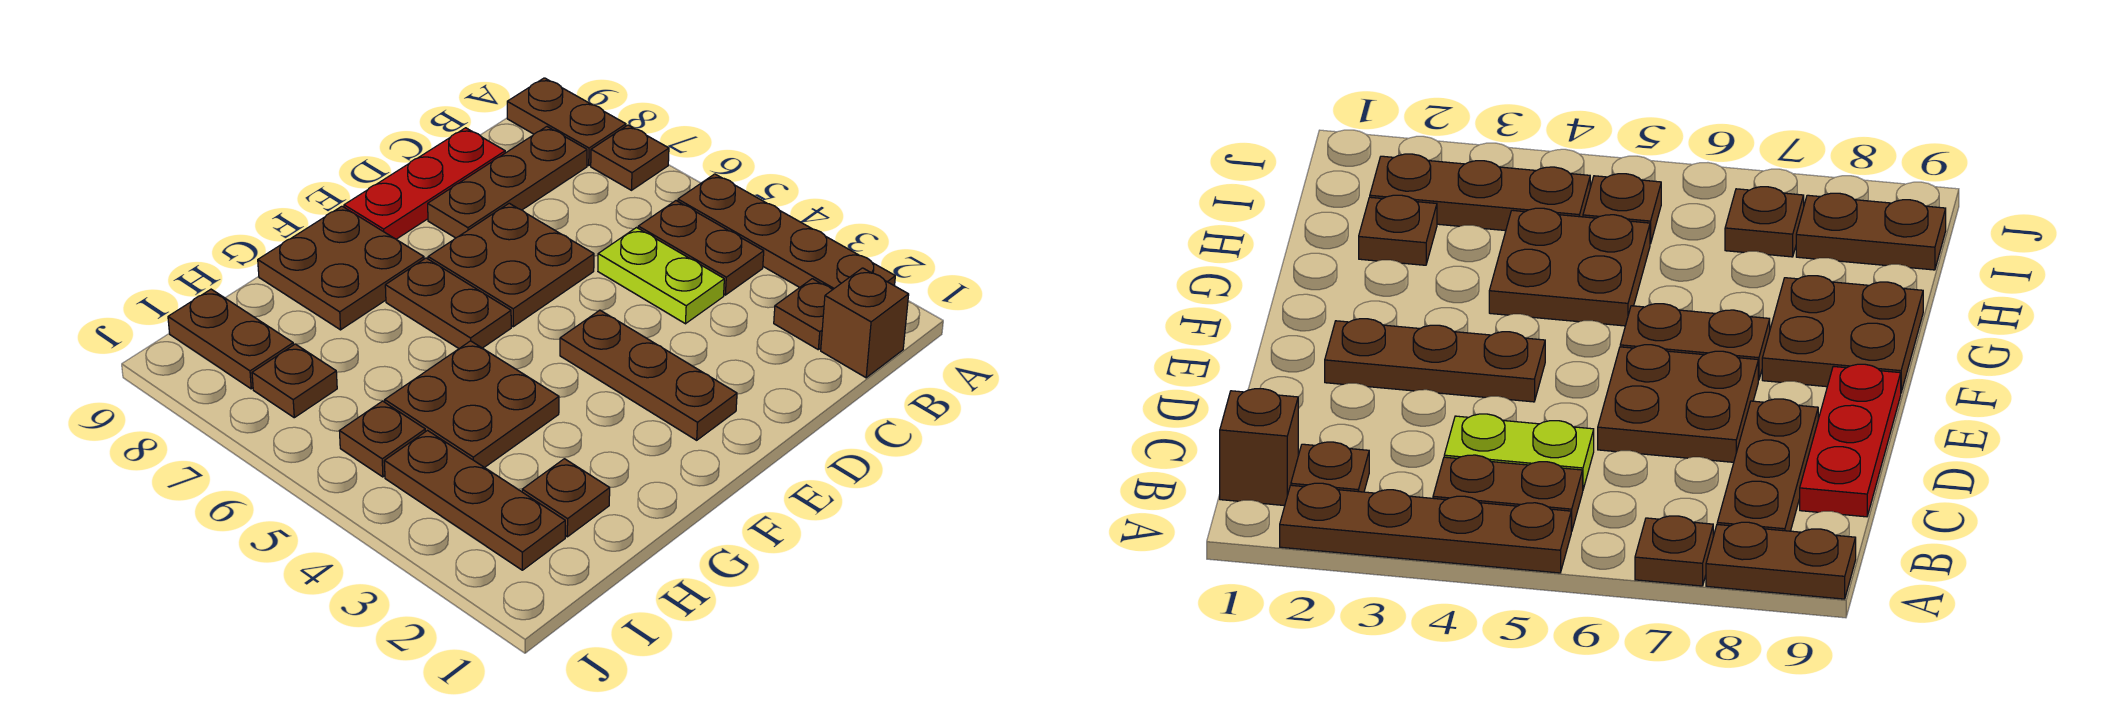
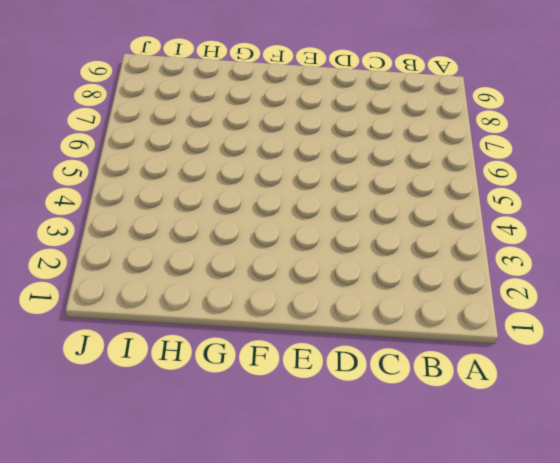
none -> brown plate A2:A5 level 1
none -> brown plate A7 level 1
none -> brown plate A8:A9 level 1

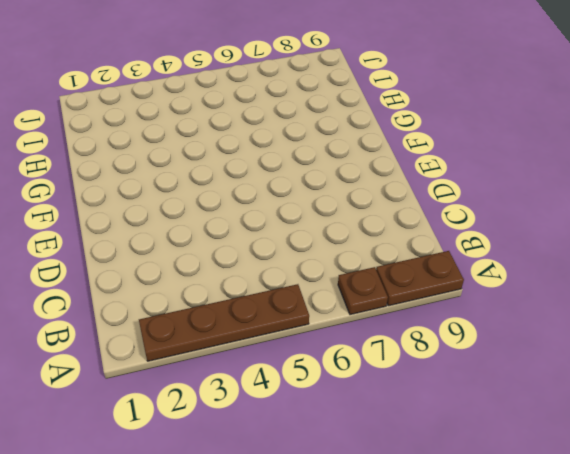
none -> brown brick B1 level 1
none -> brown plate B2 level 1
none -> brown plate B4:B5 level 1

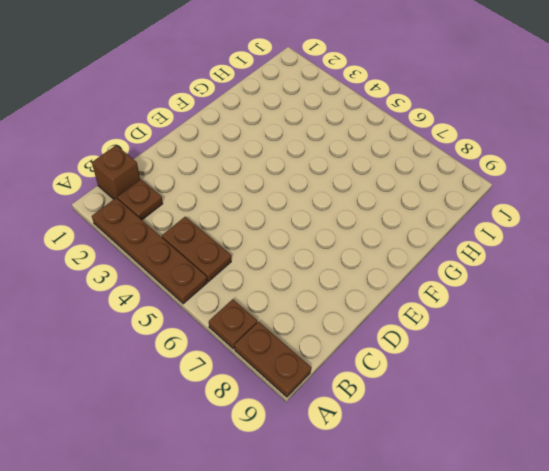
none -> brown plate B8:D8 level 1
none -> lime plate C4:C5 level 1
none -> red plate C9:E9 level 1

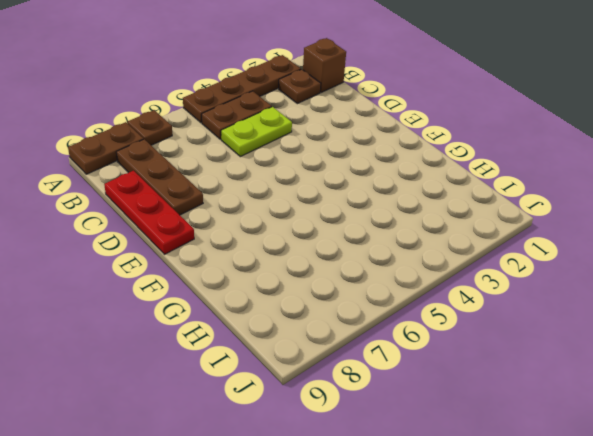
none -> brown plate D6:E7 level 1
none -> brown plate E2:E4 level 1
none -> brown plate F6:F7 level 1

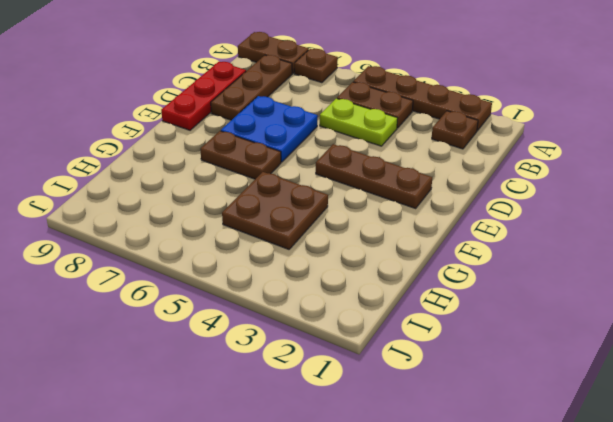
blue plate D6:E7 level 1 -> brown plate D6:E7 level 1
none -> brown brick B1 level 1
none -> brown plate F8:G9 level 1
none -> brown plate H2 level 1

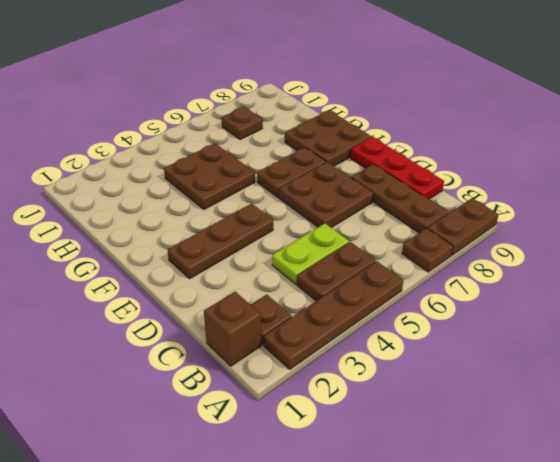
none -> brown plate H2 level 1
none -> brown plate I2:I4 level 1
none -> brown plate I5 level 1

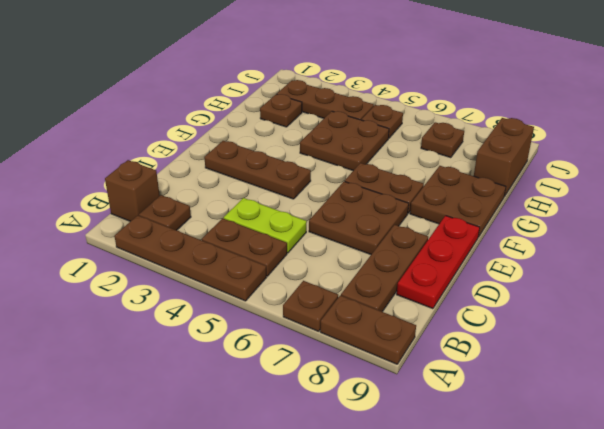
brown brick H9:I9 level 1 -> brown plate I8:I9 level 1

